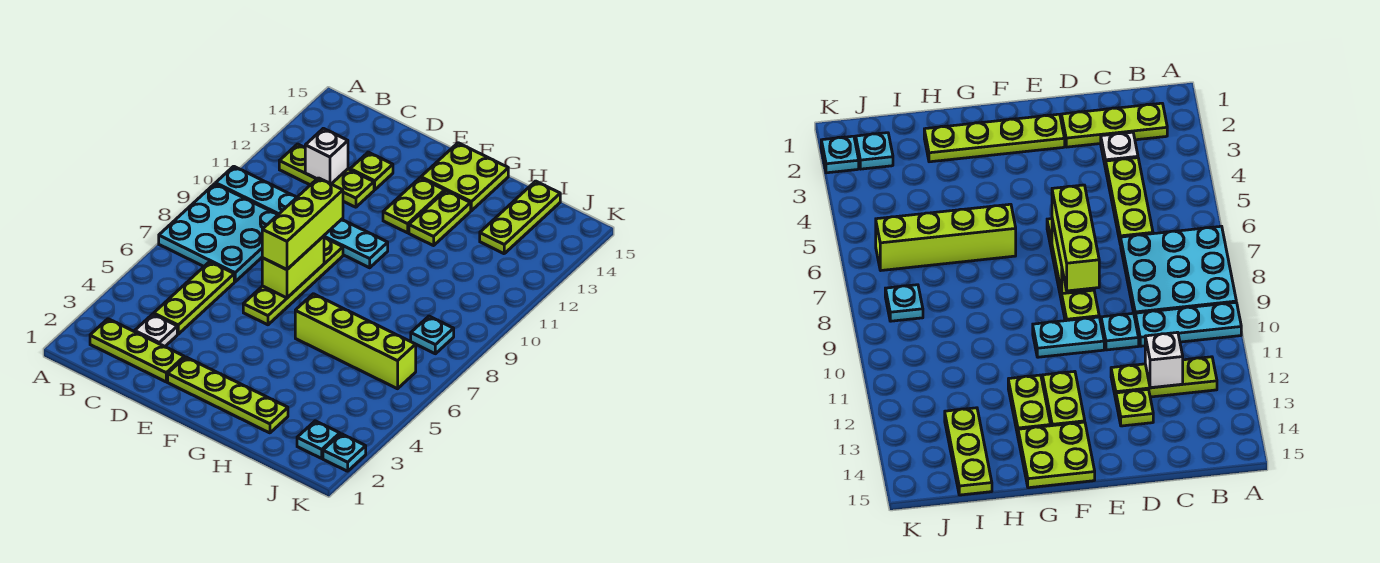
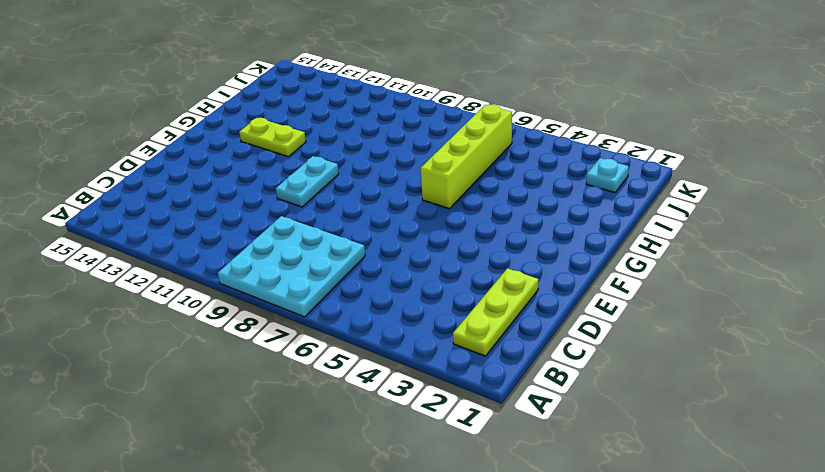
none -> cyan plate A10:C10 level 1
none -> lime plate B12:D12 level 1
none -> white plate C3 level 1

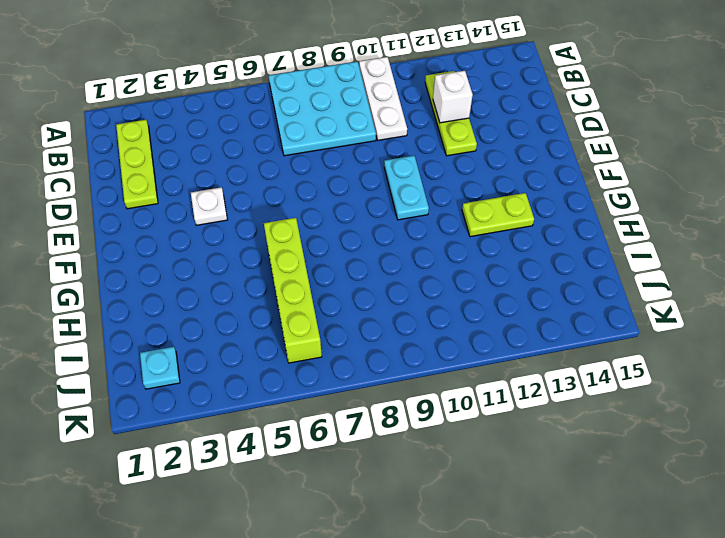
white plate A10:C10 level 1 -> cyan plate A10:C10 level 1
white plate E4 level 1 -> white plate C3 level 1
none -> lime plate C4:C6 level 1
none -> cyan plate D10 level 1
none -> lime plate D13 level 1

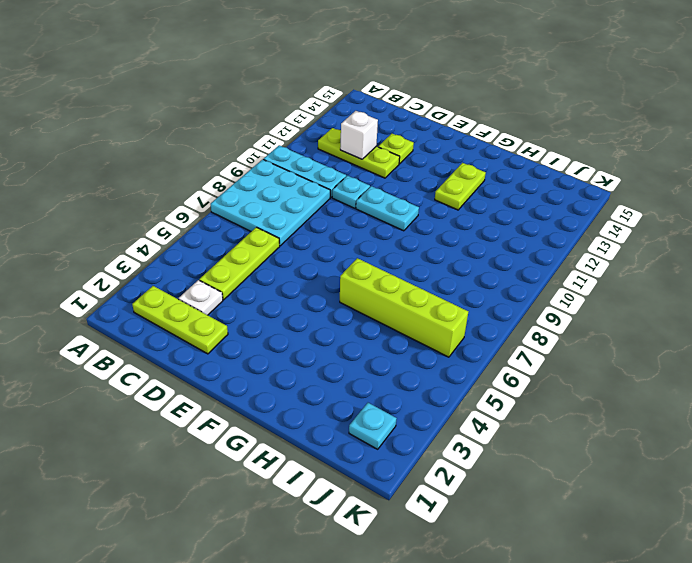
none -> lime plate E2:H2 level 1
none -> lime plate E6:E9 level 1
none -> lime plate F12:F13 level 1

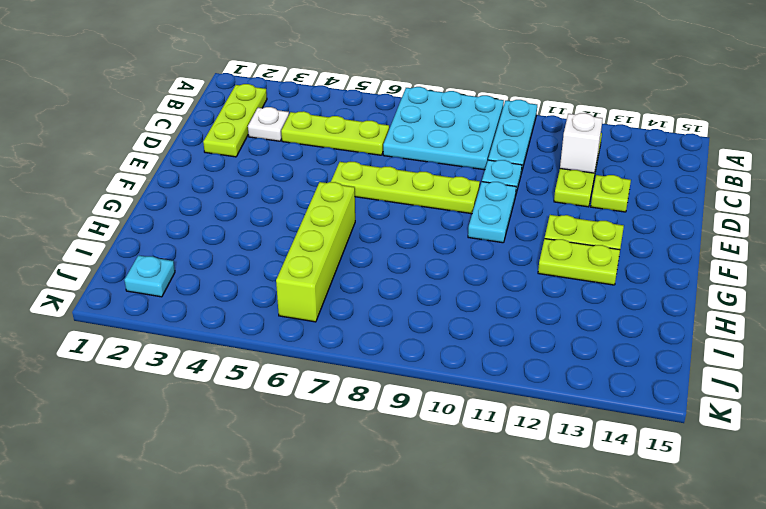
none -> lime plate E2:H2 level 1
none -> lime plate F14:G15 level 1
none -> lime plate I13:I15 level 1

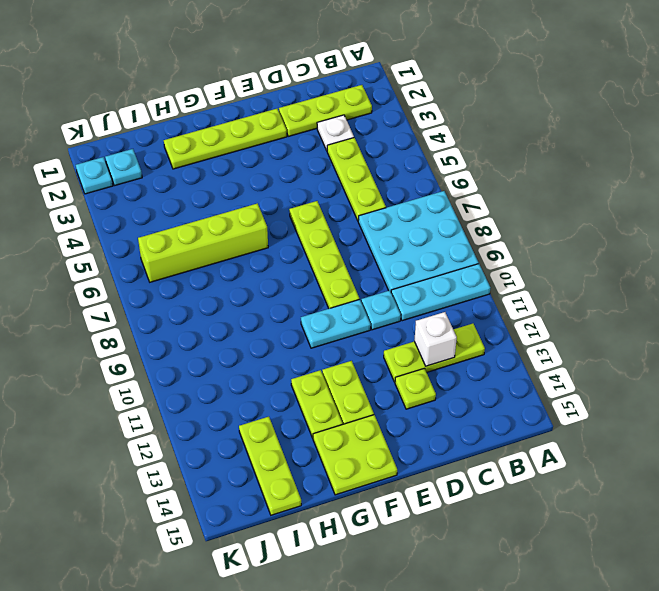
none -> cyan plate J8 level 1
none -> lime brick E7:E8 level 2
none -> lime brick E7:E9 level 3

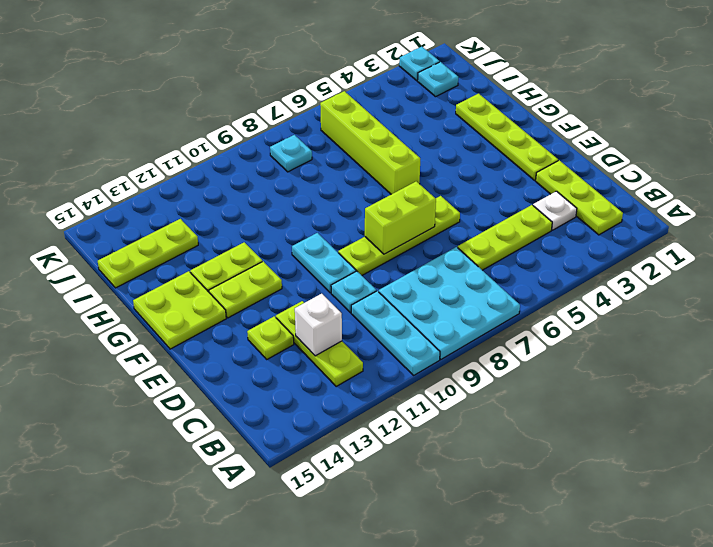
none -> lime brick E7:E9 level 3

